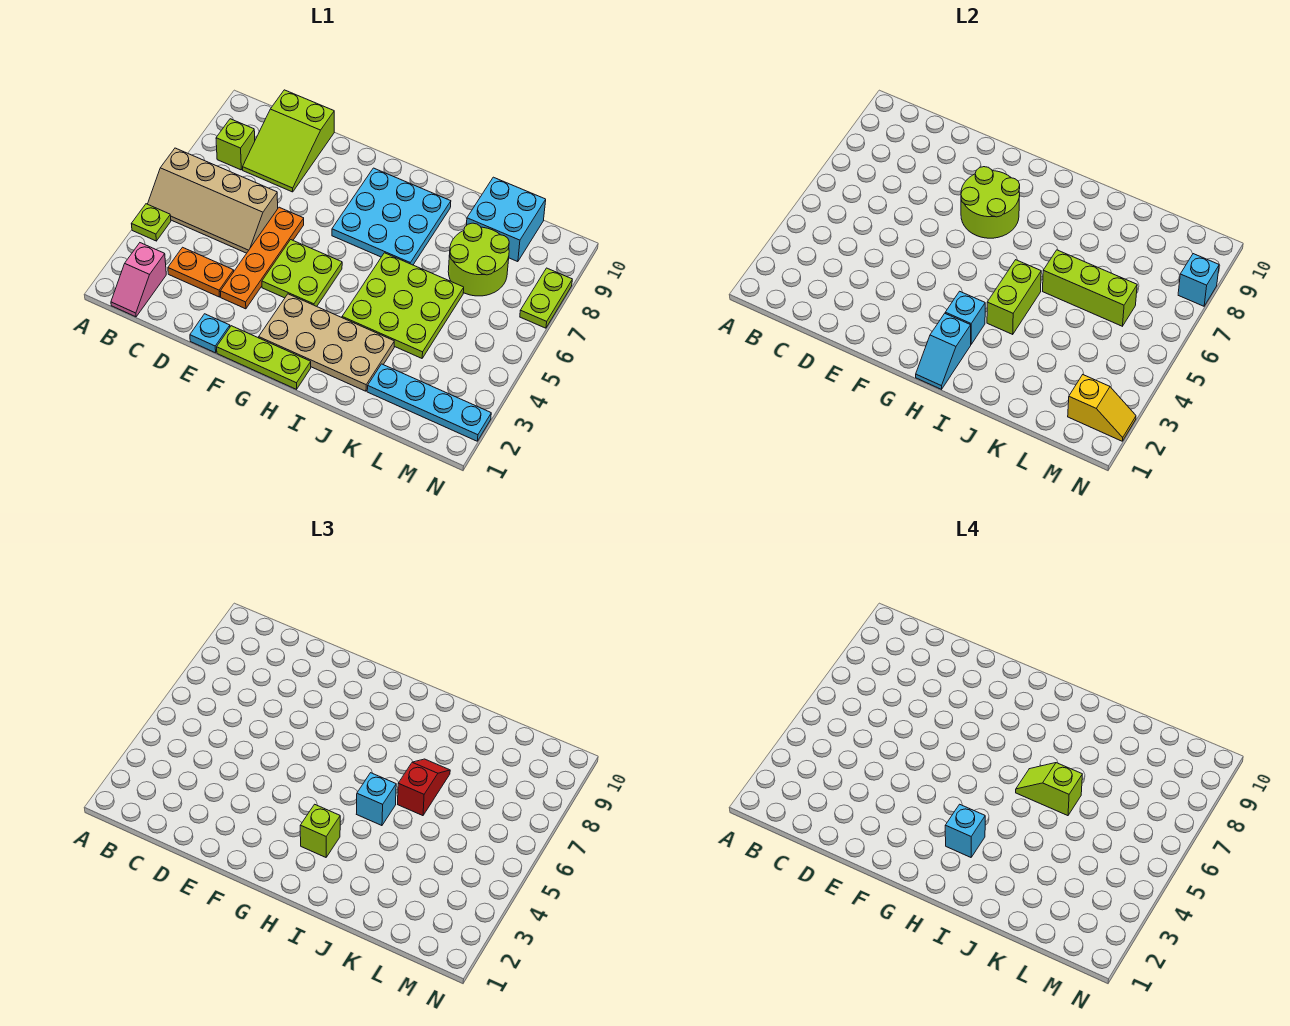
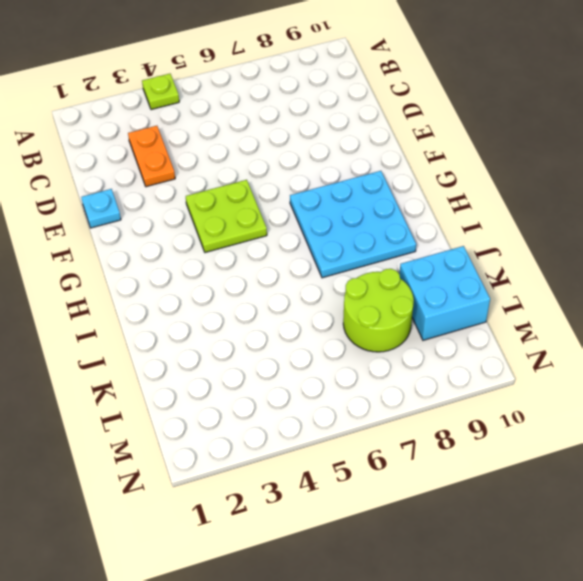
none -> tan slope A5:D6 level 1 top 6
none -> pink slope B1:B2 level 1 top 2
none -> lime brick B8 level 1

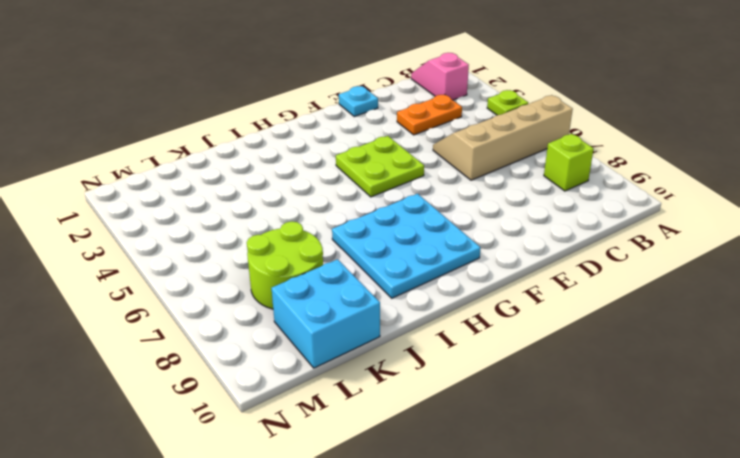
none -> lime slope C8:D10 level 1 top 10
none -> orange plate E3:E6 level 1
none -> lime plate F1:H1 level 1

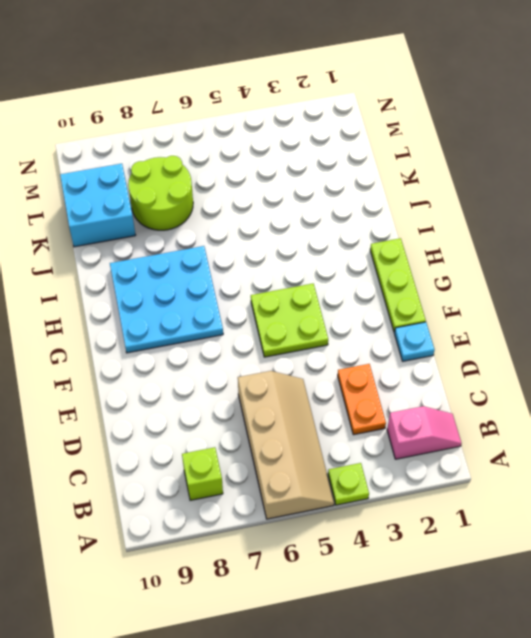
none -> lime slope C8:D10 level 1 top 10
none -> orange plate E3:E6 level 1
none -> tan plate G2:J3 level 1

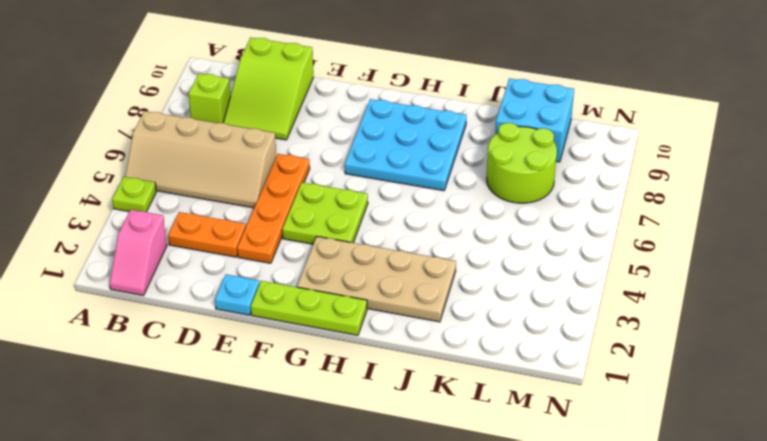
none -> lime plate I4:K6 level 1
none -> cyan plate K2:N2 level 1
none -> lime plate N7:N8 level 1

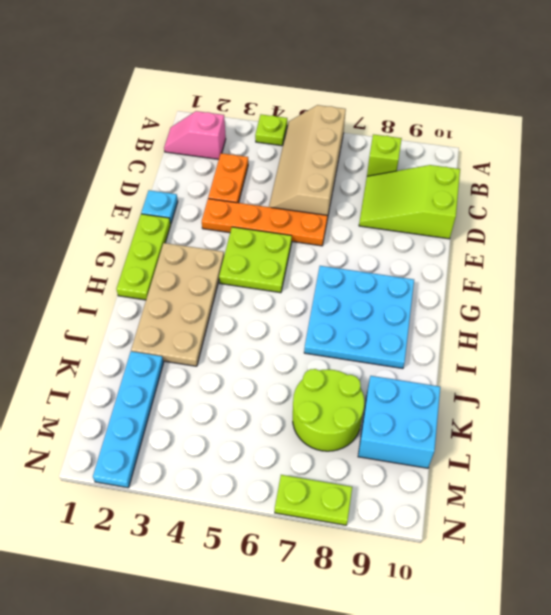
none -> lime plate I4:K6 level 1
none -> lime round brick F7:G8 level 2
none -> cyan slope H1:H2 level 2 top 2

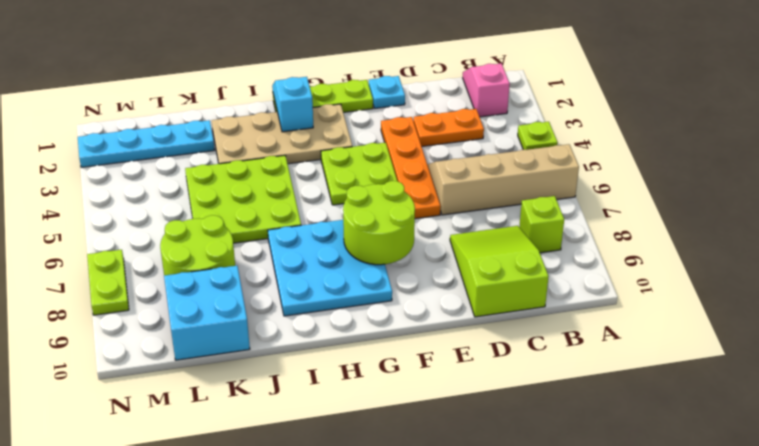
none -> cyan brick H3 level 2
none -> lime brick I4:I5 level 2
none -> lime brick J6:L6 level 2

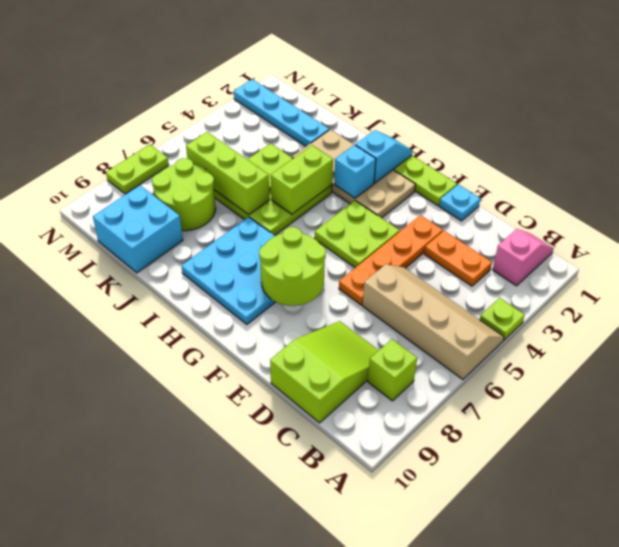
none -> yellow slope M2:N2 level 2 top M
none -> cyan brick N8 level 2
none -> lime brick H3 level 3

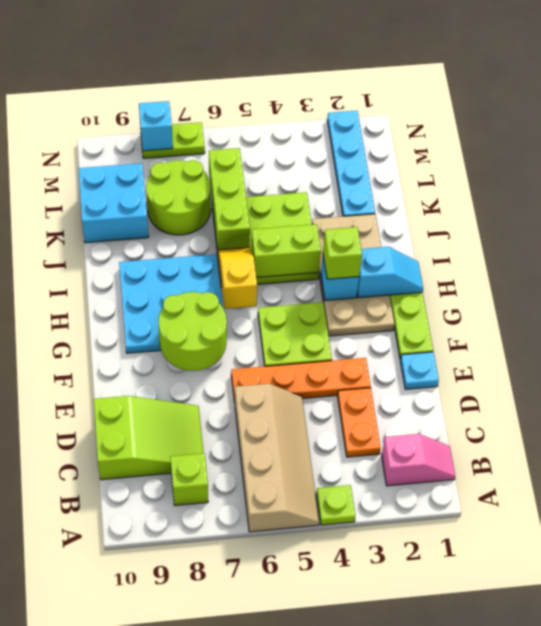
yellow slope H6:I6 level 2 top H -> yellow slope M2:N2 level 2 top M
none -> cyan brick I5 level 3
none -> red slope J6:J7 level 3 top 6
none -> cyan brick H3 level 4

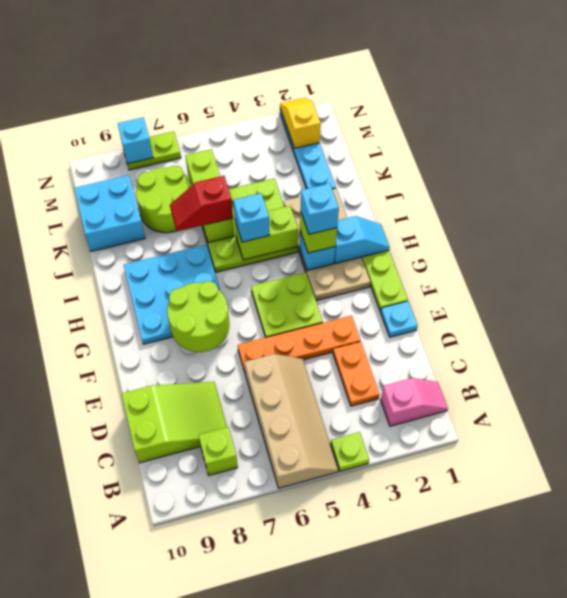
none -> lime slope I6:J6 level 4 top J

